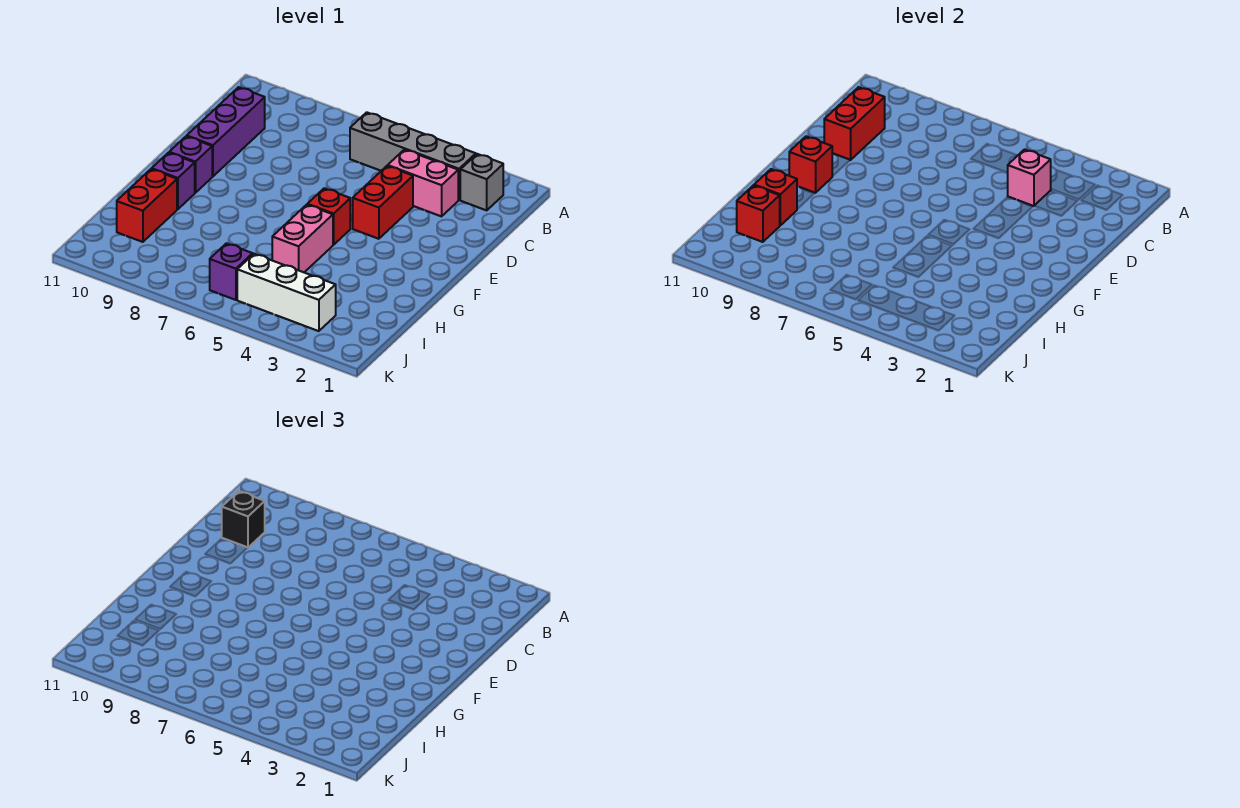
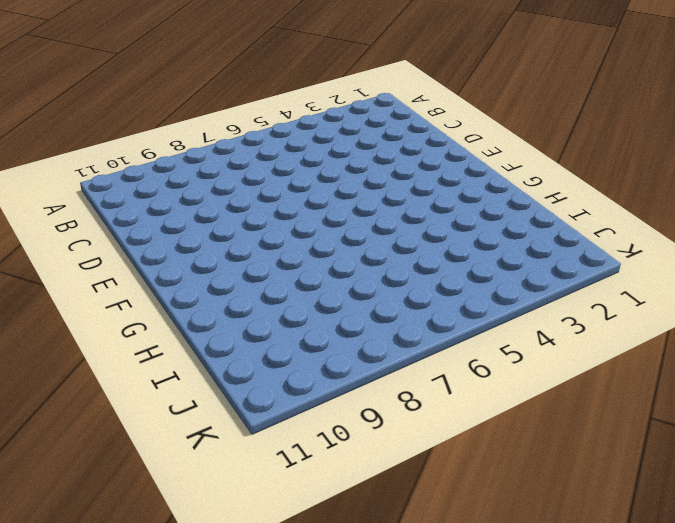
none -> grey brick B2 level 1
none -> grey brick B3:B6 level 1
none -> pink brick C3:C4 level 1

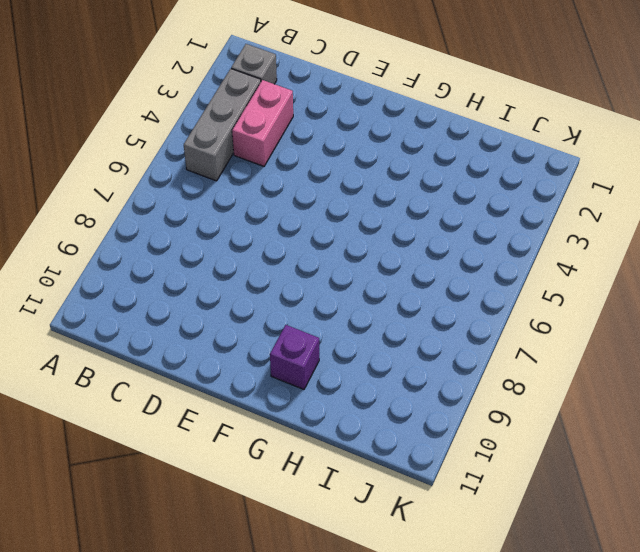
grey brick B3:B5 level 1 -> grey brick B3:B6 level 1
none -> purple brick C10:E10 level 1
none -> red brick D4:E4 level 1
none -> red brick F5 level 1

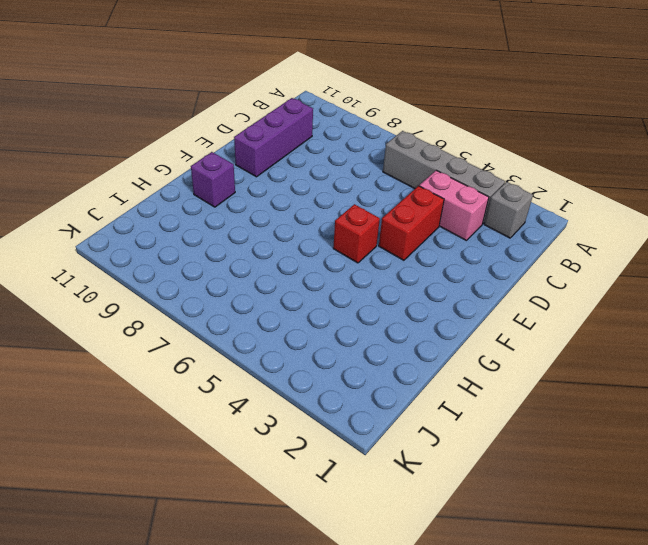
none -> purple brick F10 level 1
none -> pink brick G5:H5 level 1
none -> red brick H10:I10 level 1

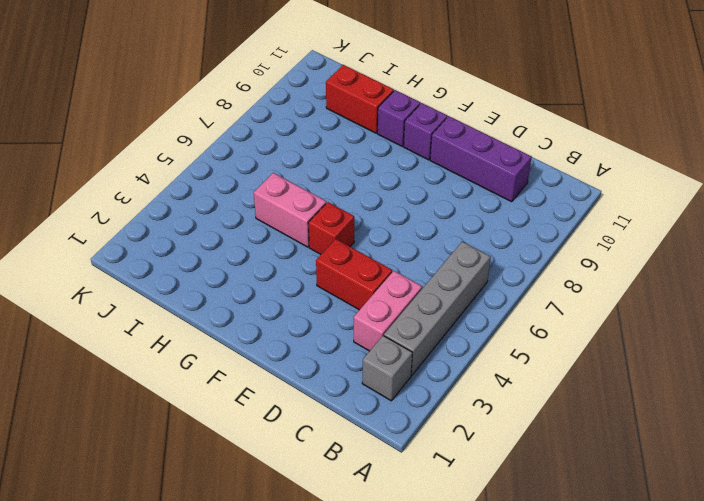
none -> white brick J3:J5 level 1
none -> purple brick J6 level 1
none -> pink brick C4 level 2

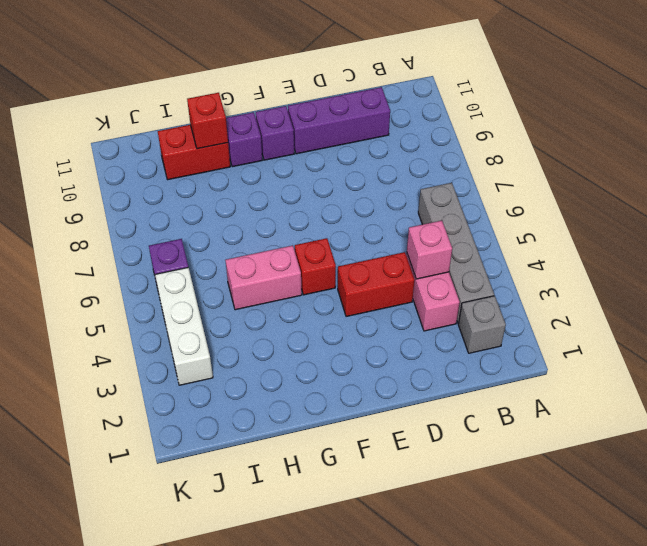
none -> red brick C10:D10 level 2
none -> red brick F10 level 2
none -> red brick I10 level 2

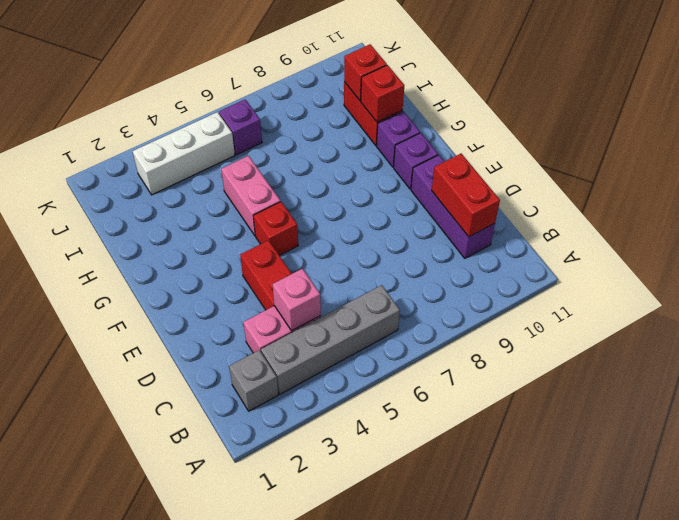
none -> red brick F10 level 2
none -> black brick C10 level 3

